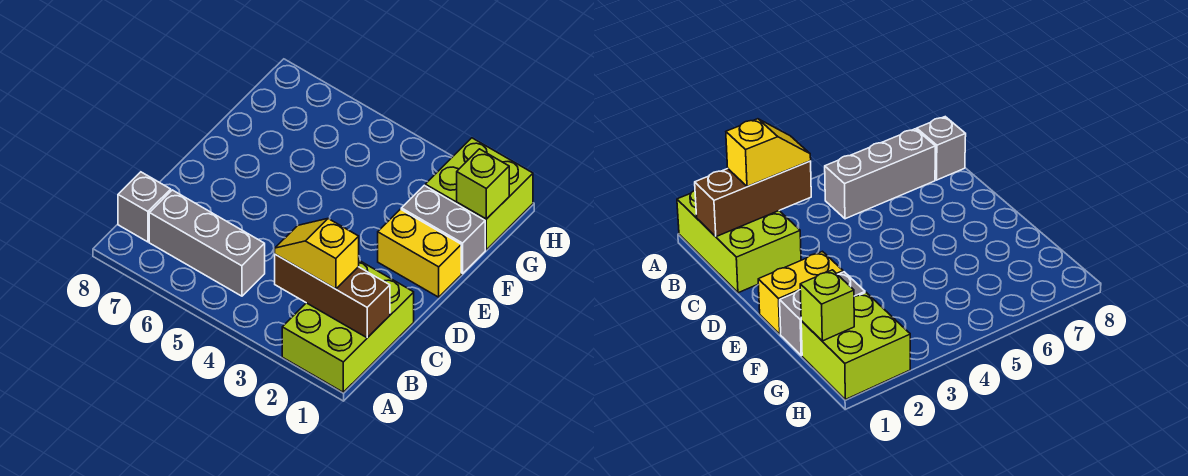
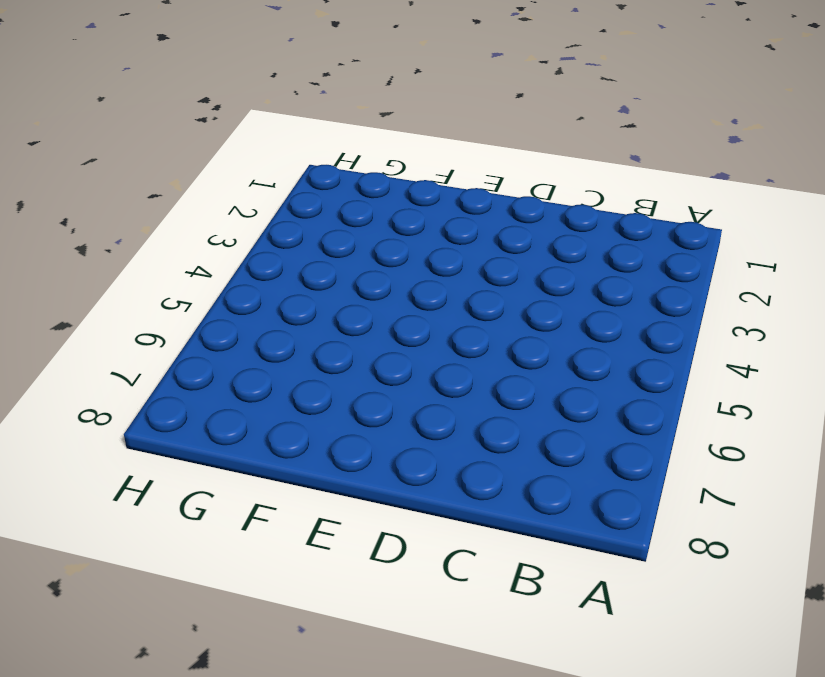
none -> lime brick A1:C2 level 1
none -> grey brick B5:B7 level 1

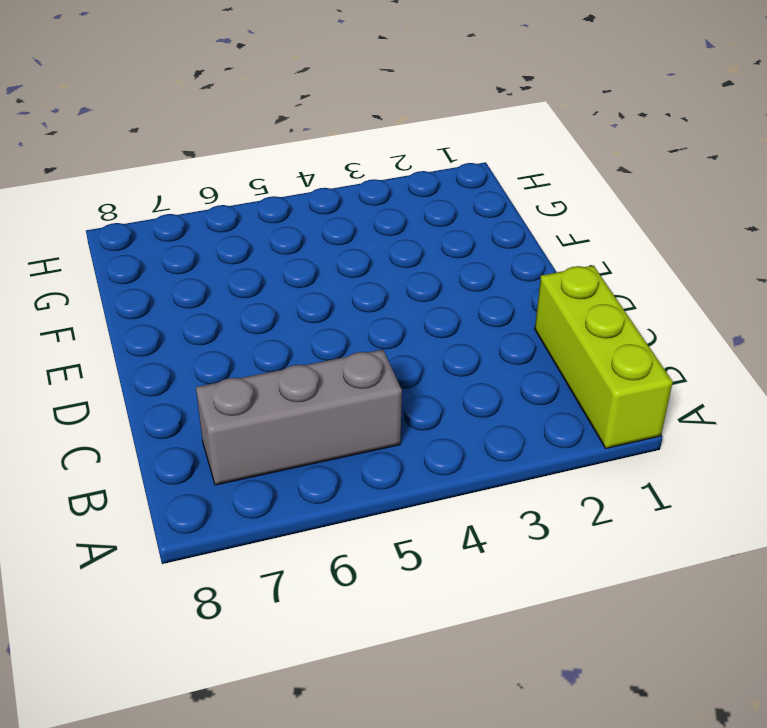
lime brick A1:C1 level 1 -> lime brick A1:C2 level 1
none -> grey brick B8 level 1
none -> yellow brick E1:E2 level 1

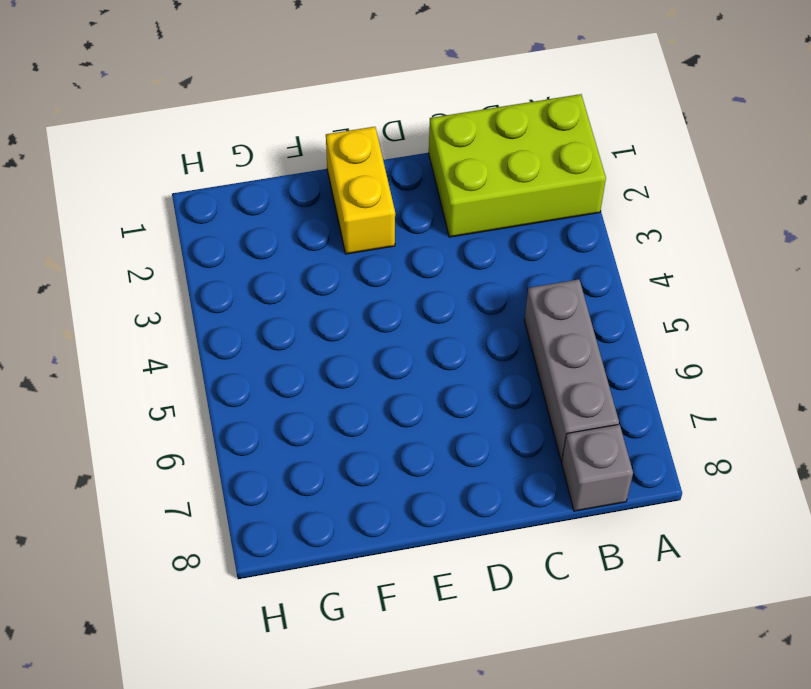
none -> grey brick F1:F2 level 1
none -> lime brick G1:H2 level 1

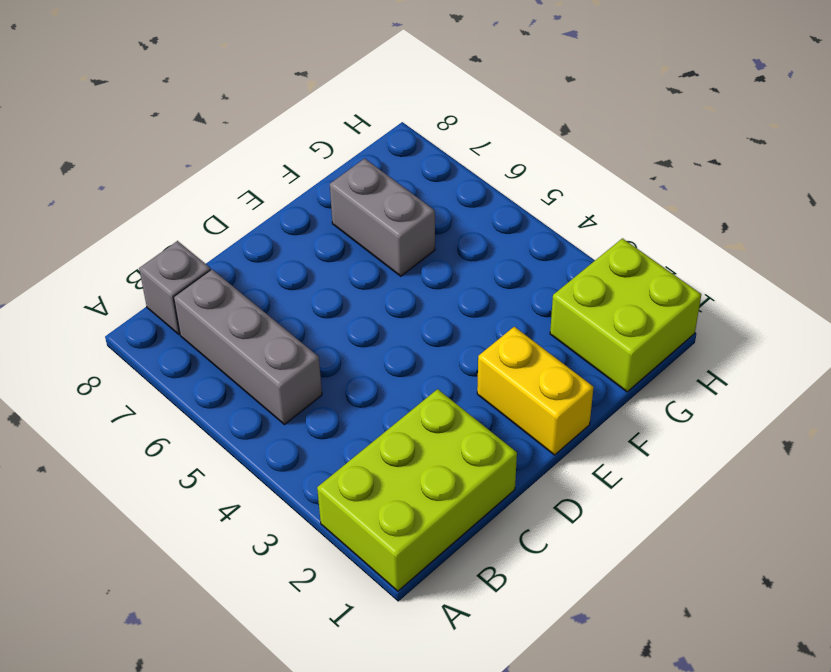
grey brick F6:F7 level 1 -> grey brick F1:F2 level 1
none -> brown brick B1:B3 level 2
none -> lime brick G1 level 2

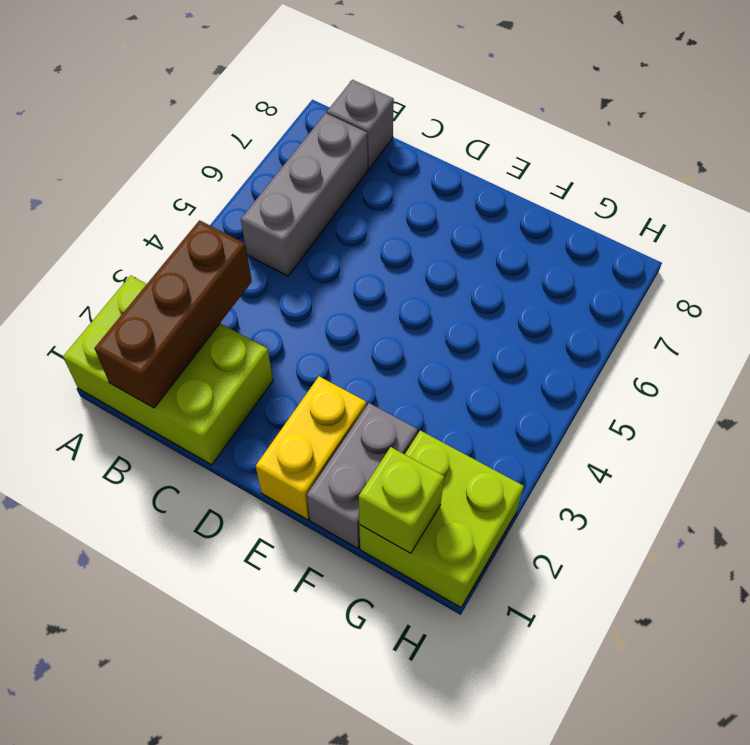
none -> yellow slope B2:B3 level 3 top 2

